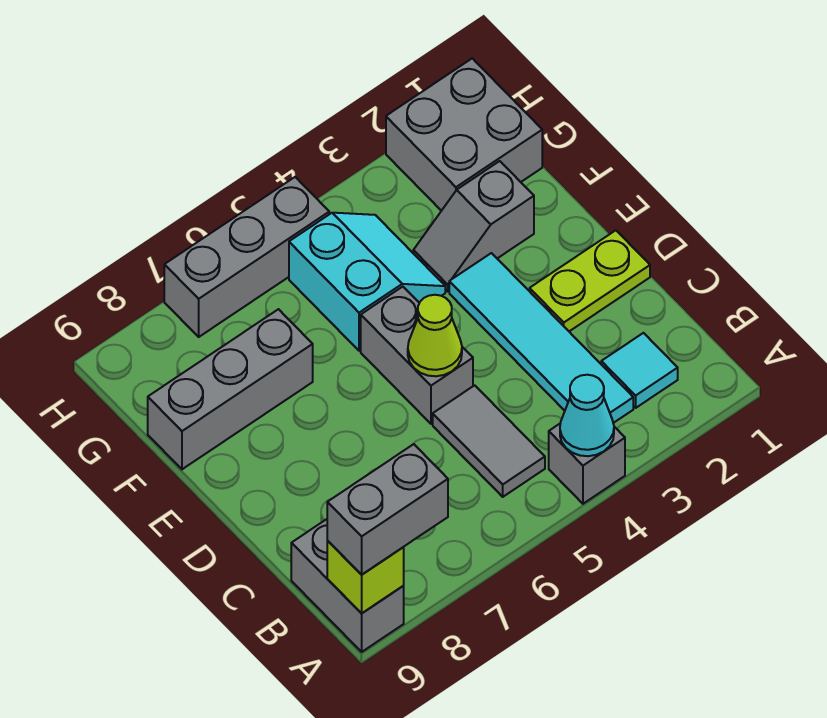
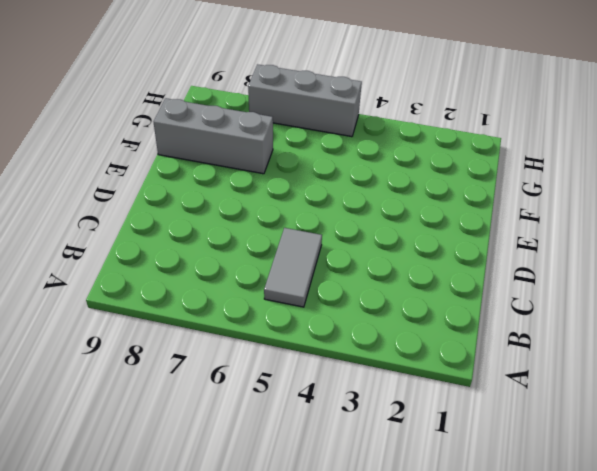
none -> grey brick A4 level 1
none -> grey brick A9:B9 level 1
none -> cyan tile B2 level 1

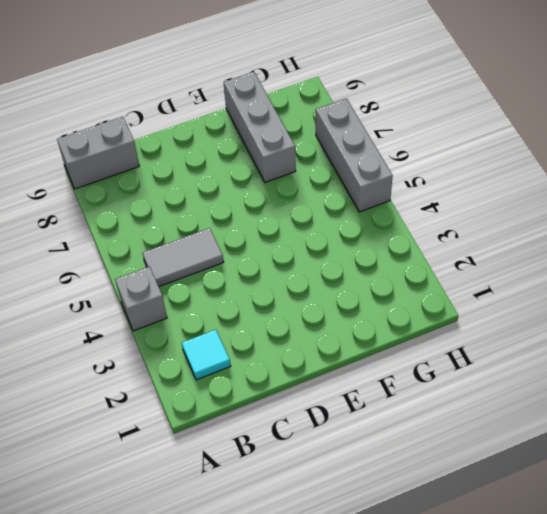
none -> cyan tile B3:E3 level 1
none -> lime plate D1:D2 level 1
none -> grey brick D5:E5 level 1

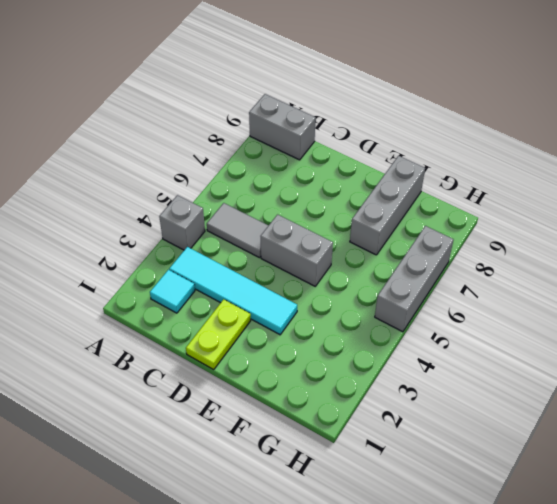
none -> grey slope F2:F3 level 1 top 2
none -> cyan slope F4:G5 level 1 top 5
none -> grey brick G1:H2 level 1

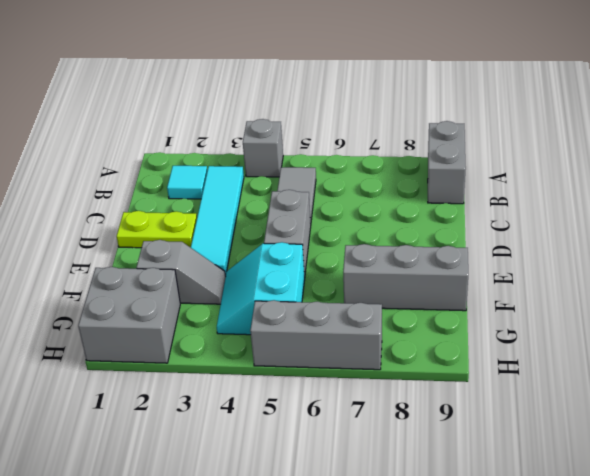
none -> cyan cone A4 level 2
none -> lime brick A9 level 2
none -> lime cone D5 level 2

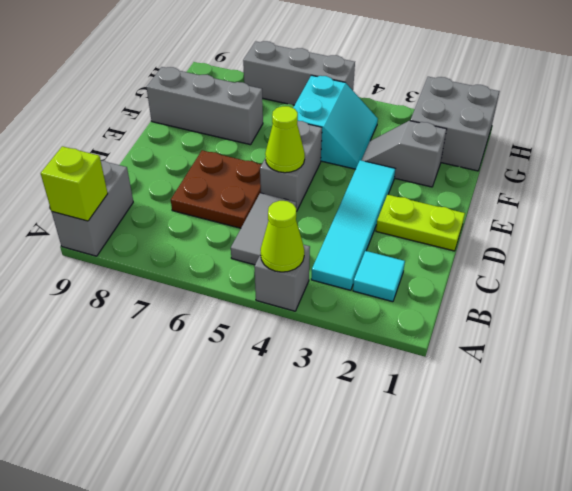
lime cone A4 level 2 -> cyan cone A4 level 2
brown plate C6:D7 level 1 -> none
none -> grey brick A8:A9 level 3

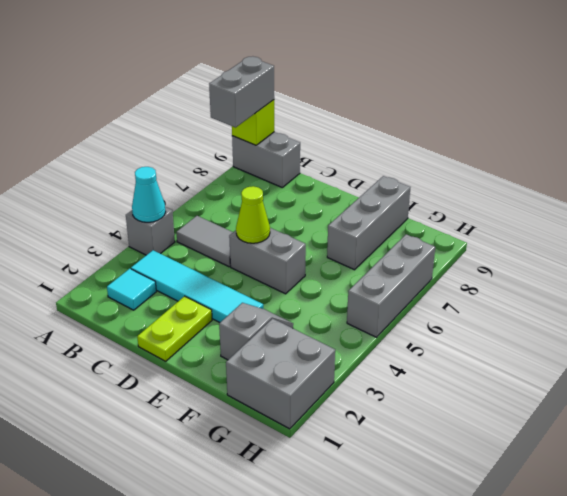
none -> cyan slope F4:G5 level 1 top 5

